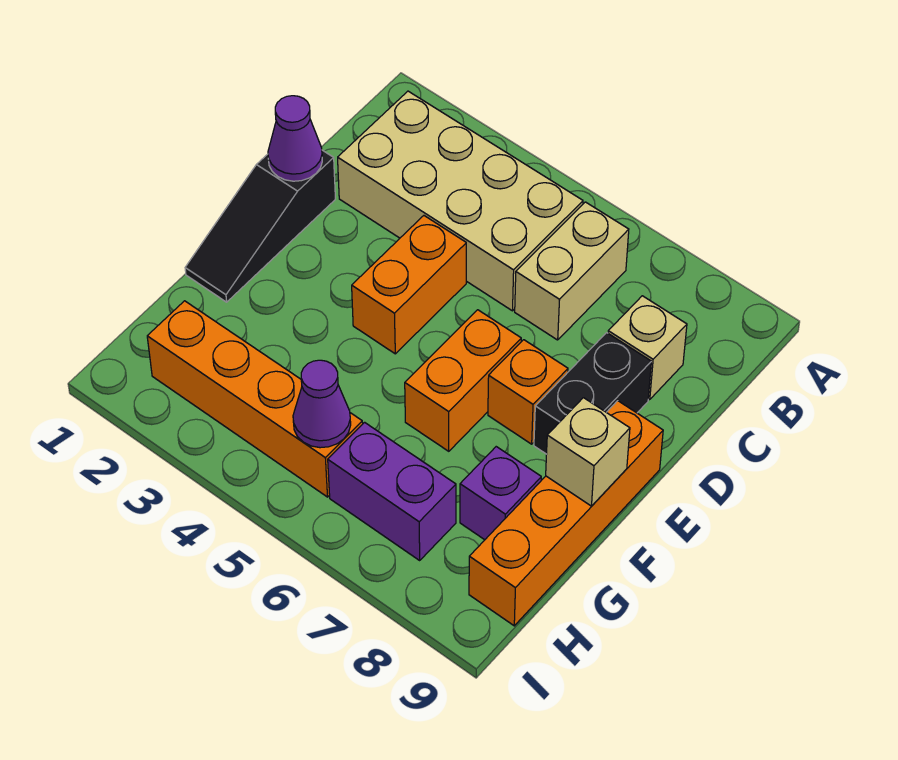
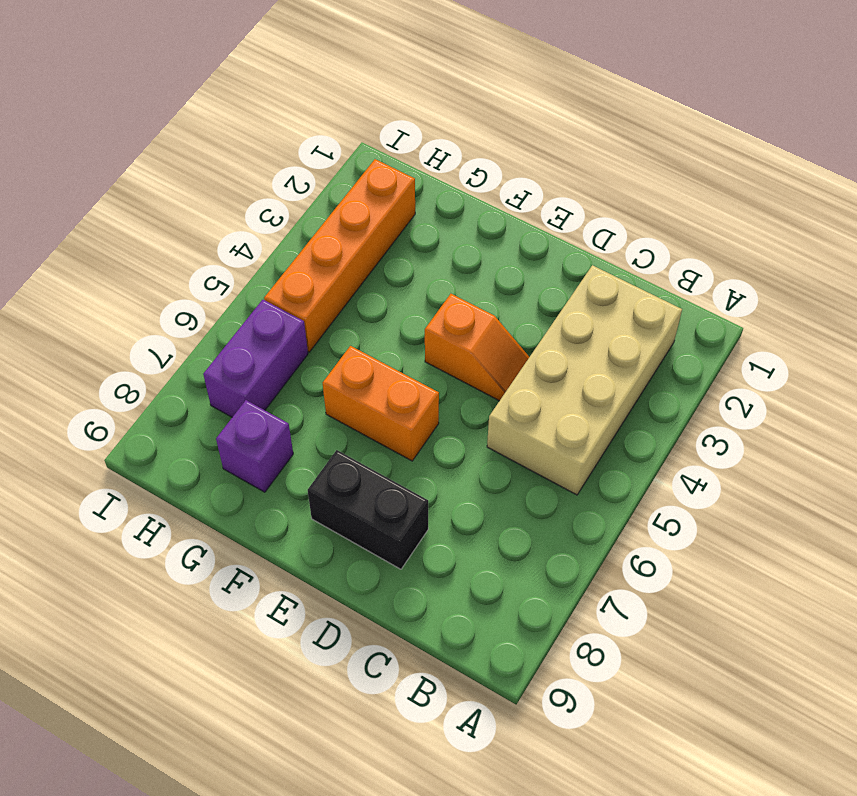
orange slope D4:E4 level 1 top E -> orange brick D4:E4 level 1
none -> tan brick B6:C6 level 1
none -> tan brick C8 level 1
none -> black slope D1:F1 level 1 top D

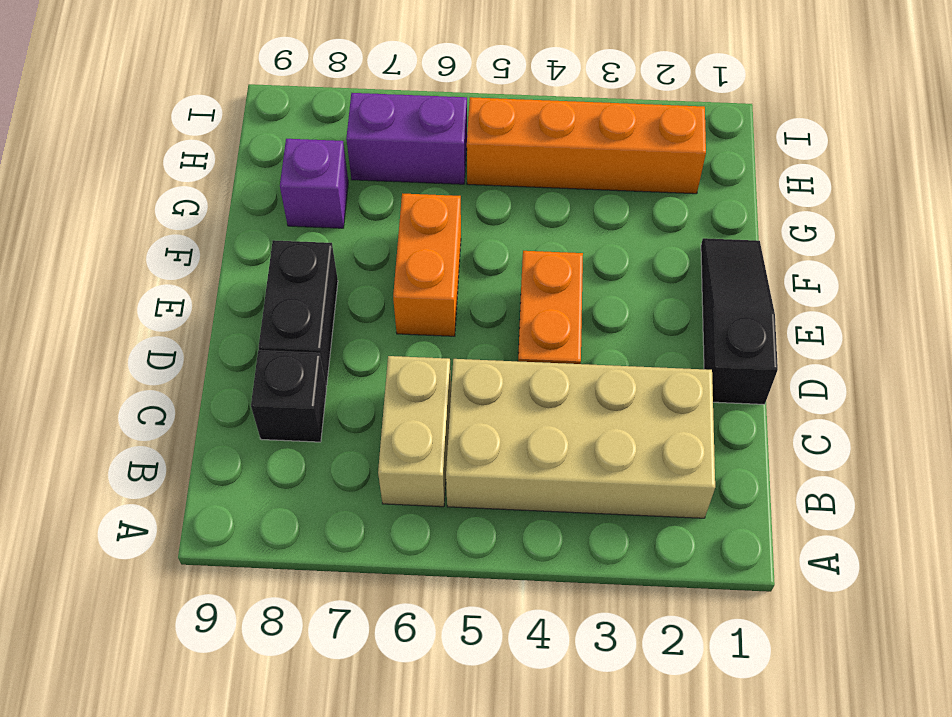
black brick C8 level 1 -> tan brick C8 level 1
none -> orange brick E7 level 1
none -> orange brick E9:H9 level 1
none -> purple cone D1 level 2

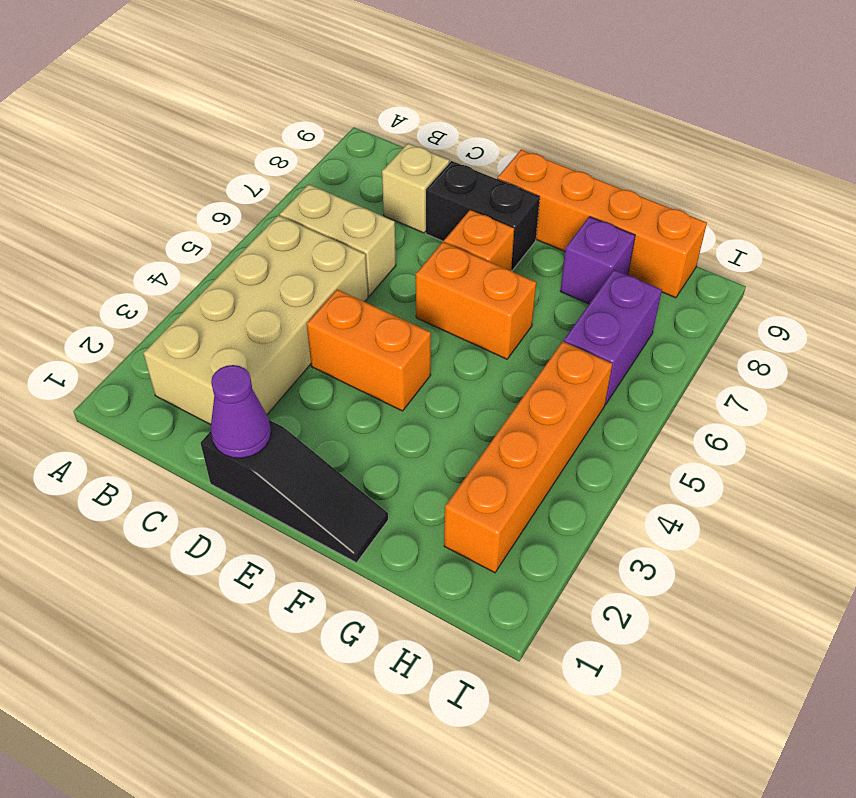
none -> tan brick F9 level 2
none -> purple cone H5 level 2

